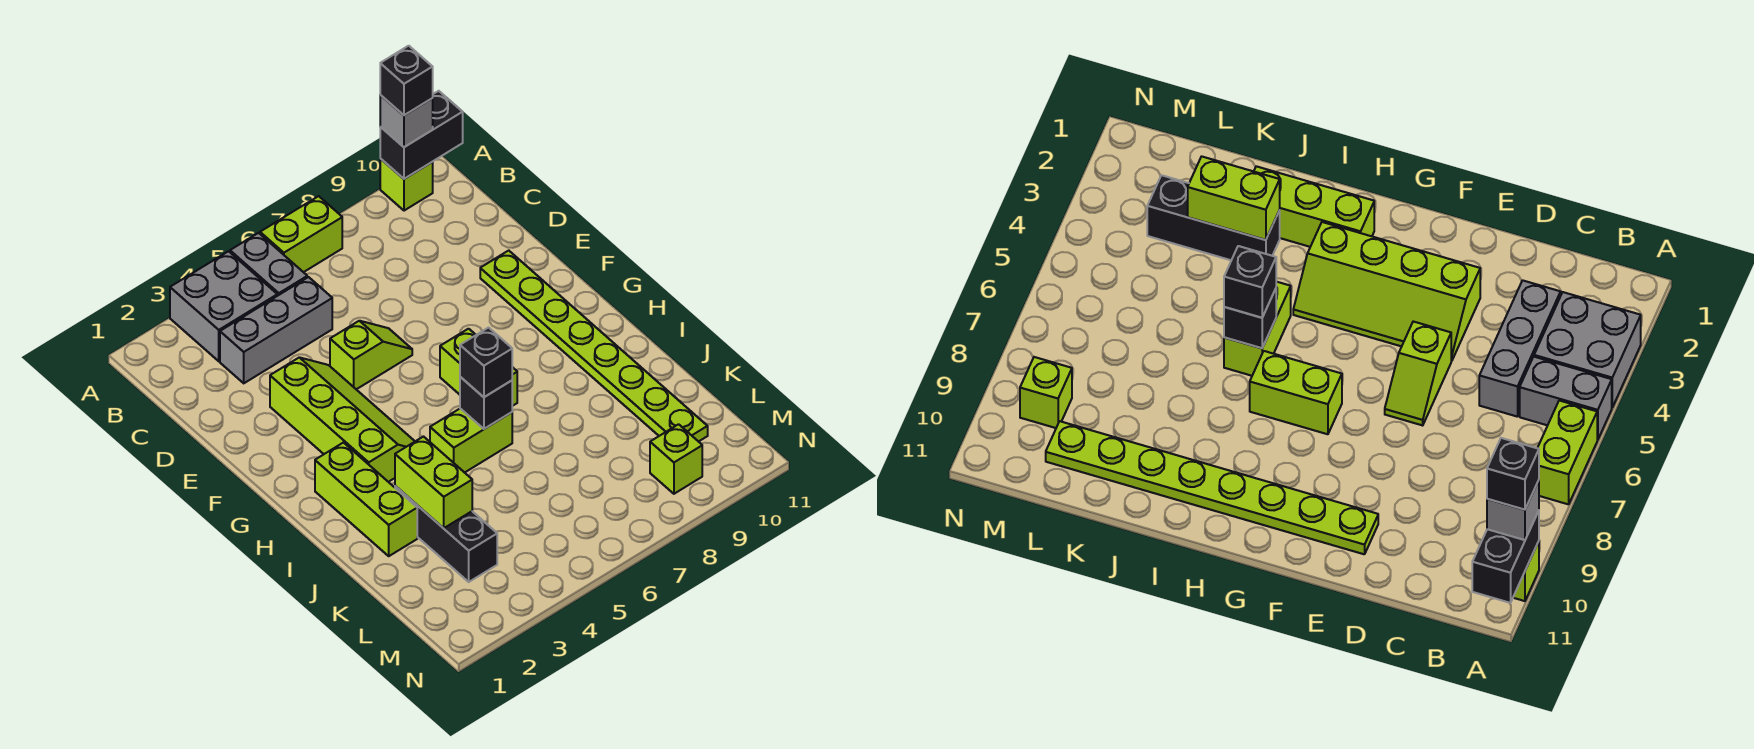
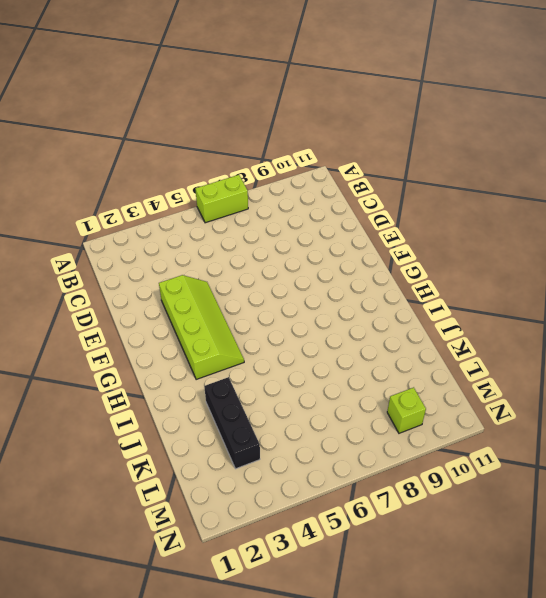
none -> grey brick A3:B4 level 1
none -> grey brick A5:B5 level 1
none -> lime brick A10 level 1

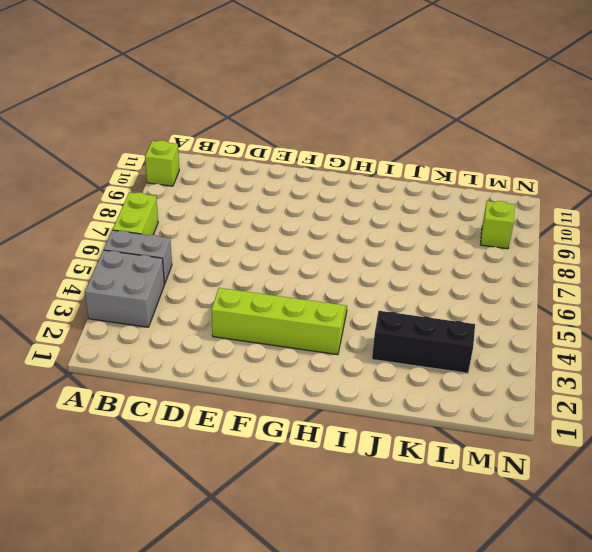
none -> grey brick C3:C5 level 1
none -> lime slope E5:E6 level 1 top 5
none -> lime plate E10:L10 level 1

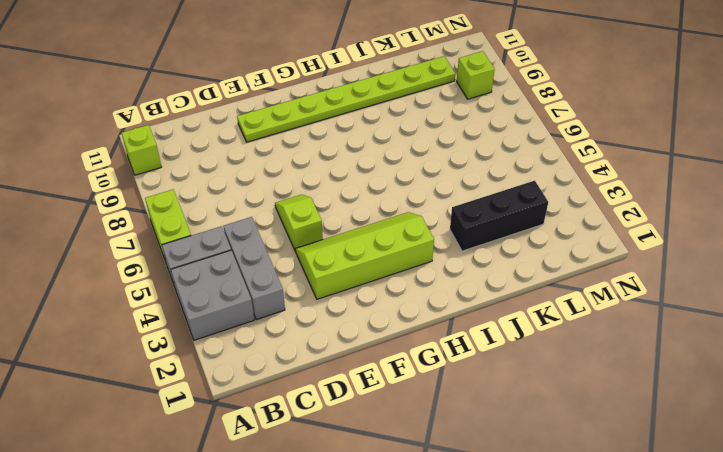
none -> lime brick G7:H7 level 1
none -> lime brick H2:J2 level 1
none -> lime brick I5:I6 level 1

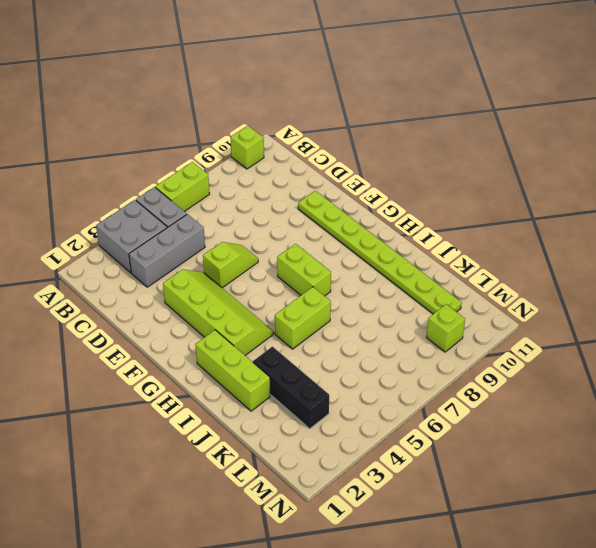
none -> black brick A10:A11 level 2
none -> black brick I6 level 2
none -> lime brick J3:K3 level 2

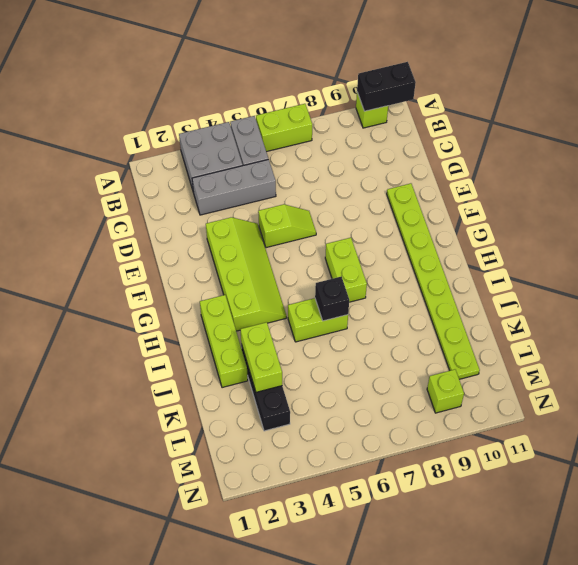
none -> grey brick A10 level 3
none -> black brick I6 level 3
none -> black brick A10 level 4

